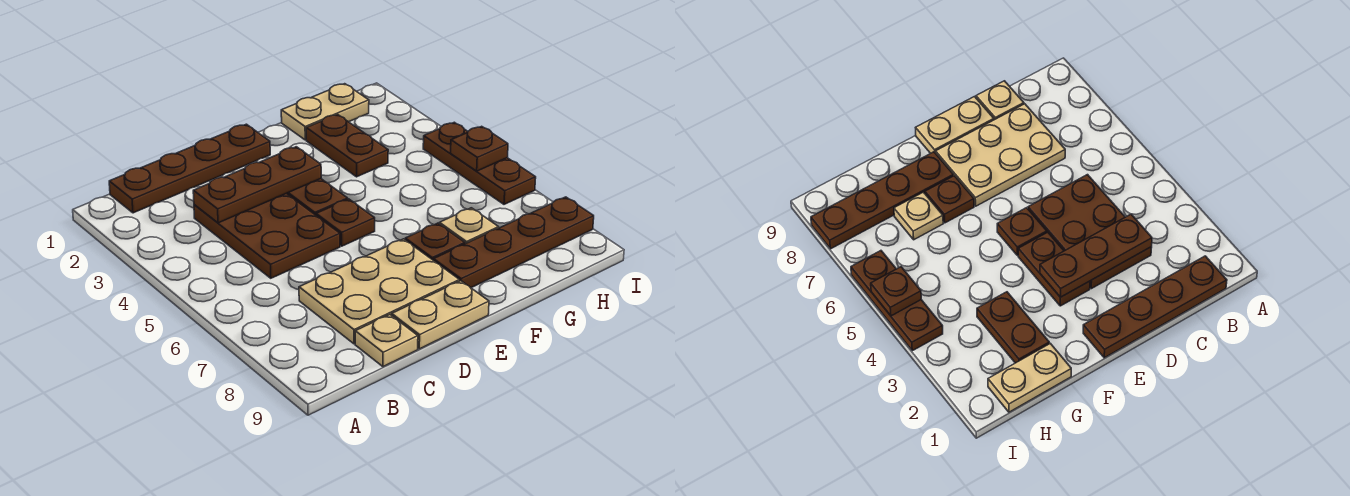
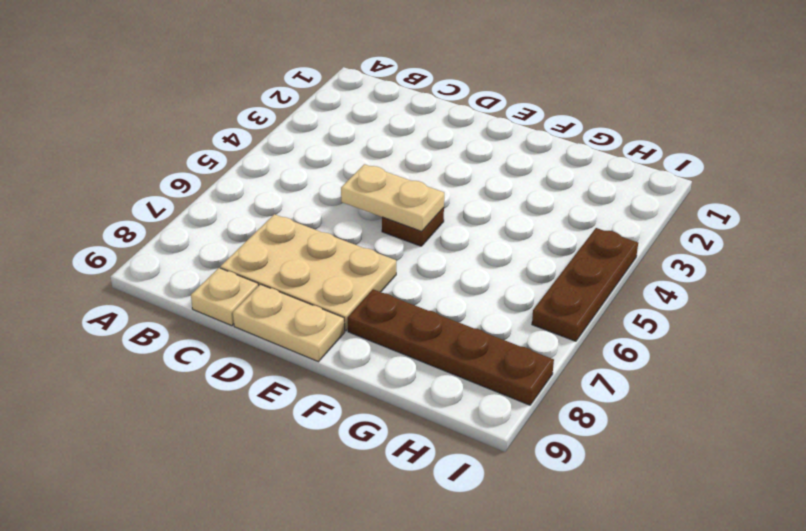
tan plate D5:E5 level 2 -> tan plate G1:H1 level 1
none -> brown plate B1:E1 level 1
none -> brown plate C3:D5 level 1
none -> brown plate E3:E4 level 1

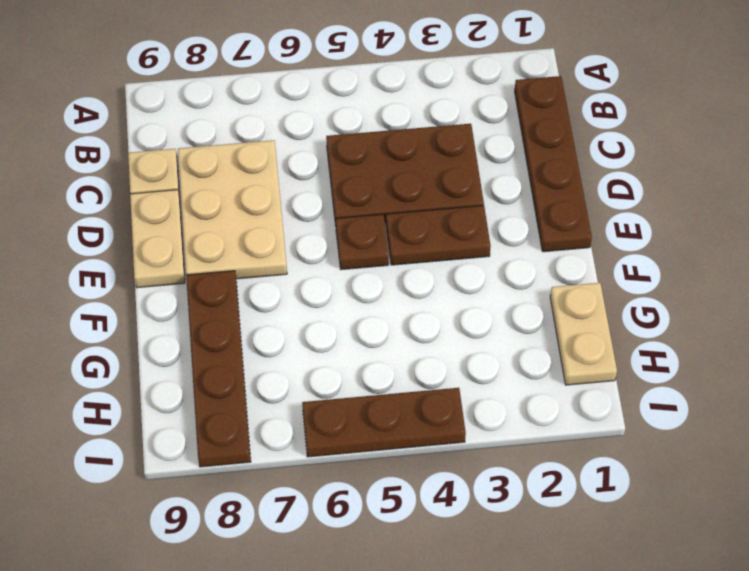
none -> brown plate F7 level 1
none -> brown plate G2:G3 level 1
none -> tan plate G7 level 1

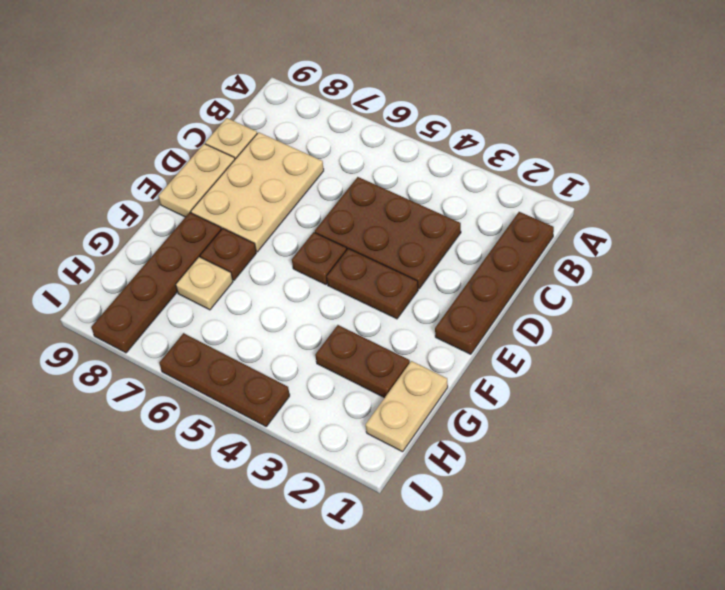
none -> brown plate C3:E3 level 2
none -> brown plate I5 level 2

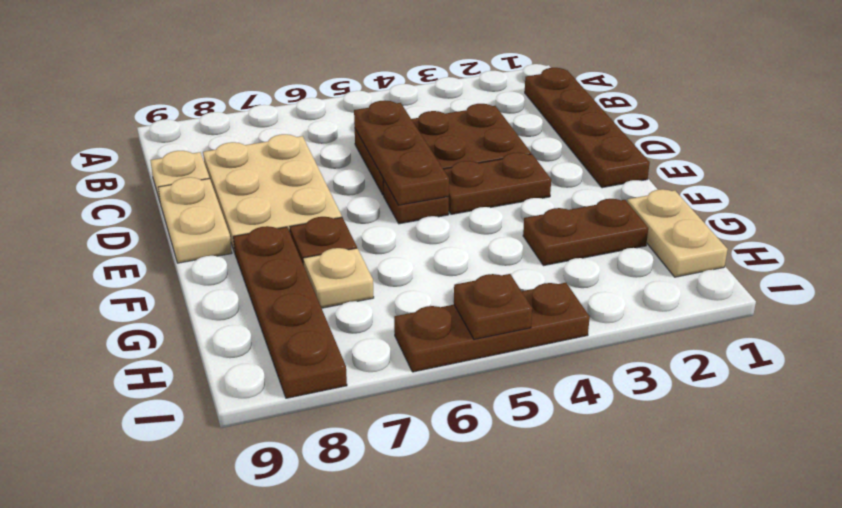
brown plate C5:E5 level 2 -> brown plate C3:E3 level 2

